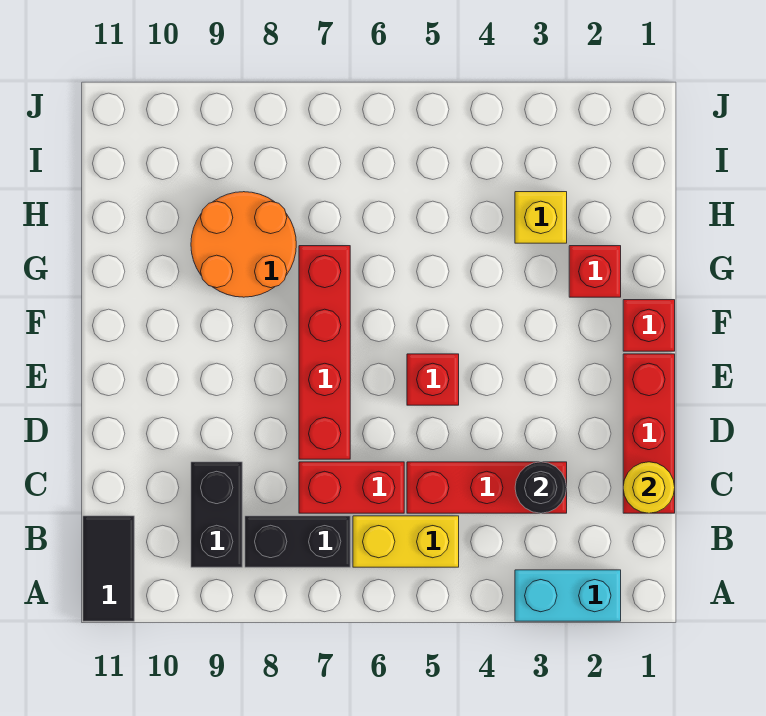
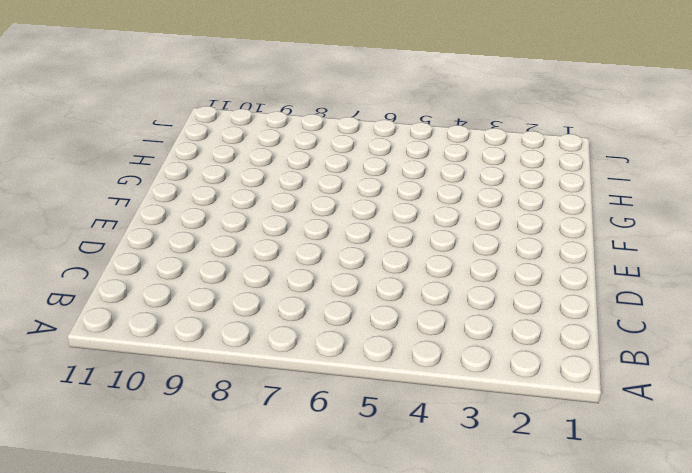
none -> cyan brick A2:A3 level 1
none -> black tile A11:B11 level 1
none -> yellow brick B5:B6 level 1

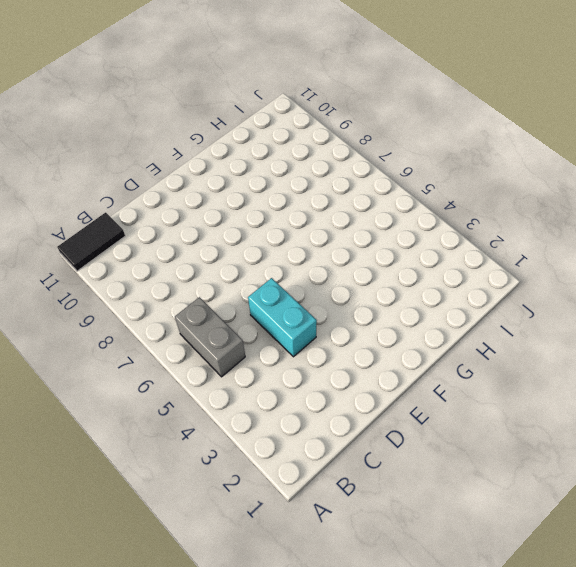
grey brick B5:B6 level 1 -> yellow brick B5:B6 level 1
cyan brick D4:D5 level 1 -> cyan brick A2:A3 level 1
none -> black brick B7:B8 level 1
none -> black brick B9:C9 level 1
none -> red brick C1:E1 level 1

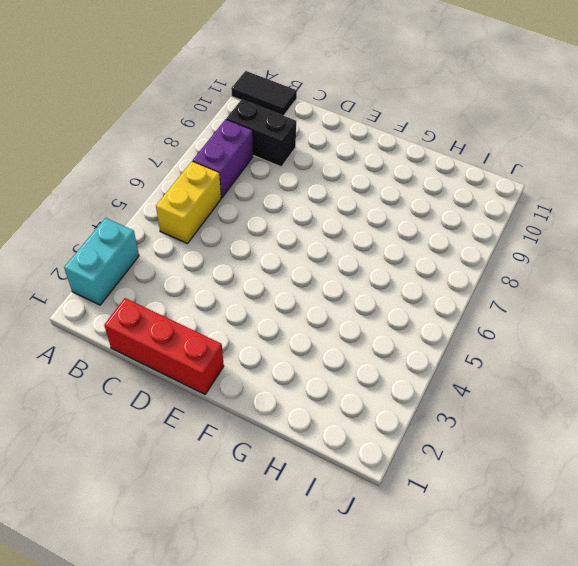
purple brick B7:B8 level 1 -> black brick B7:B8 level 1
none -> red brick C3:C5 level 1
none -> red brick C6:C7 level 1
none -> red brick D7:G7 level 1

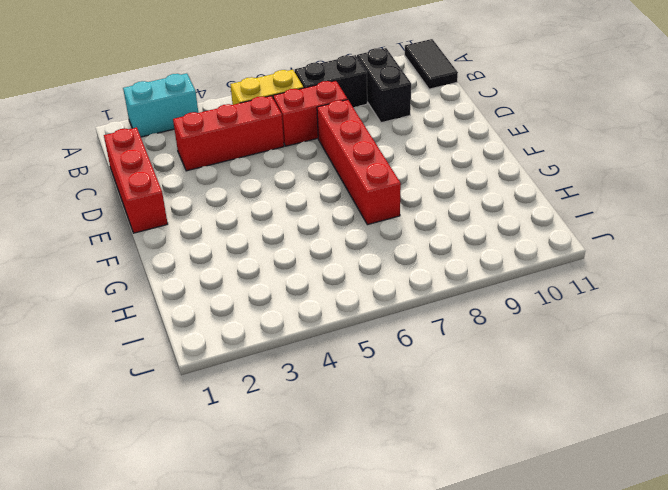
none -> red brick E5 level 1
none -> red brick F1 level 1
none -> red brick G2 level 1

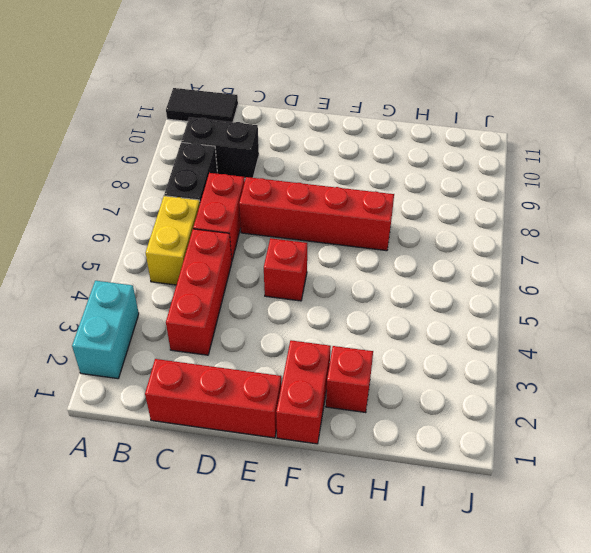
red brick F1:F2 level 1 -> red brick F1 level 1
none -> orange round brick G8:H9 level 1
none -> yellow brick H3 level 1
none -> yellow round brick C1 level 2

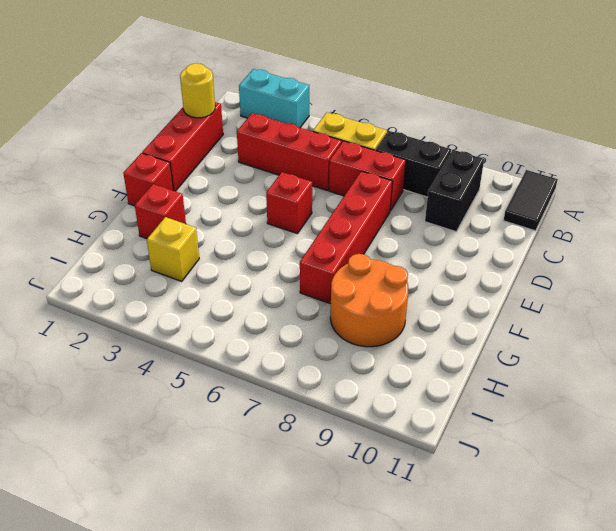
none -> black round brick C3 level 2

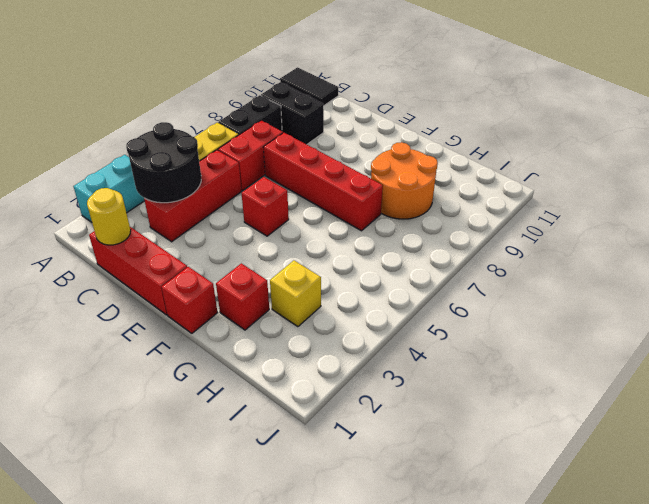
black round brick B3:C4 level 2 -> black round brick C3 level 2

